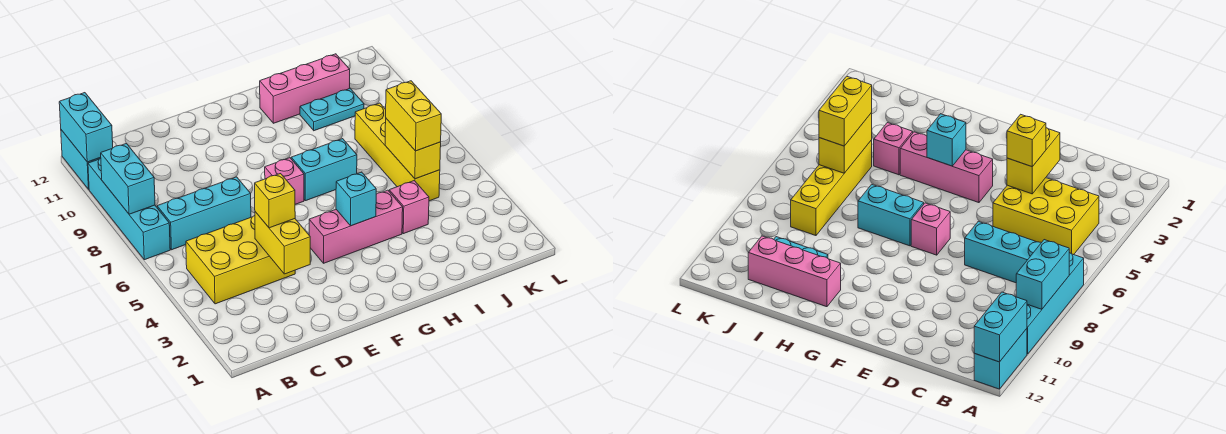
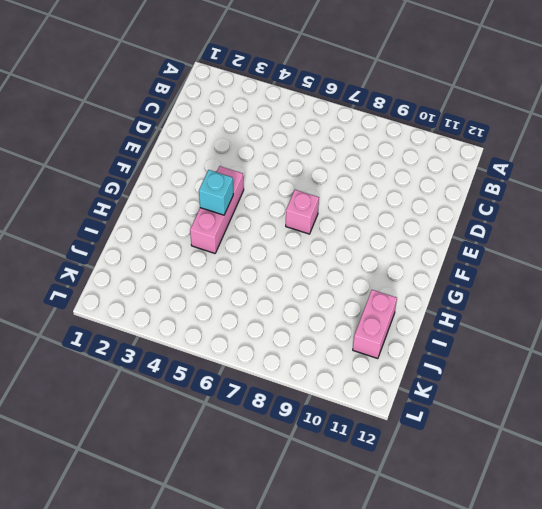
pink brick I11:J11 level 1 -> pink brick H11:J11 level 1
none -> cyan brick A7:A10 level 1
none -> cyan brick A11:A12 level 1
none -> yellow brick B4:D5 level 1

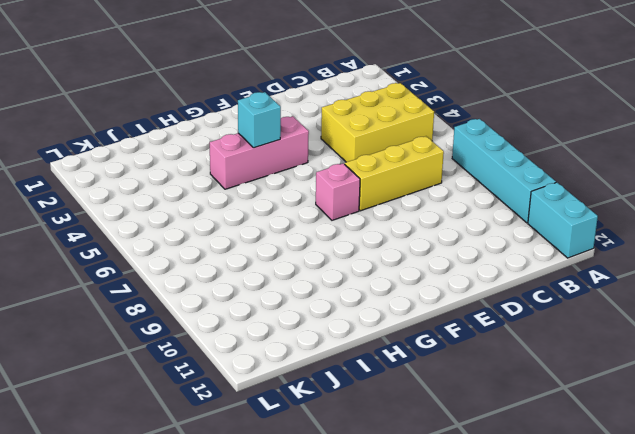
yellow brick C7:E7 level 1 -> cyan brick B7:D7 level 1
none -> cyan brick G7:H7 level 1
none -> pink brick H11:J11 level 1
none -> pink brick I4 level 1

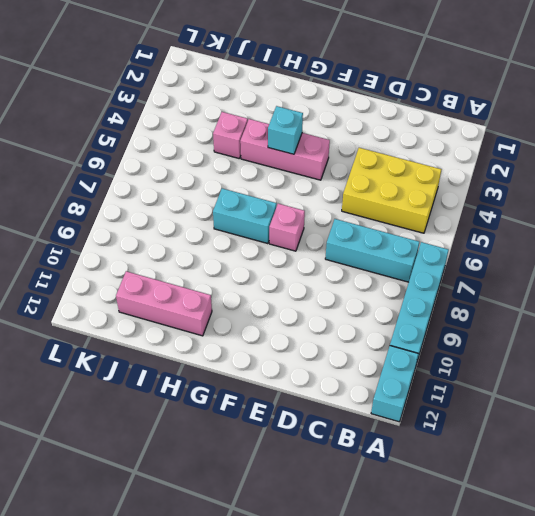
none -> cyan plate I10:J10 level 1
none -> yellow brick J5:J8 level 1
none -> cyan brick A8:A9 level 2

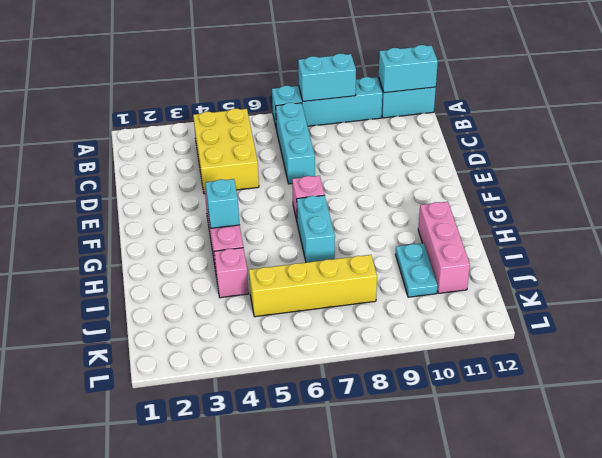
none -> yellow brick D3:D4 level 2
none -> yellow brick J5:J6 level 2
none -> yellow brick D4 level 3

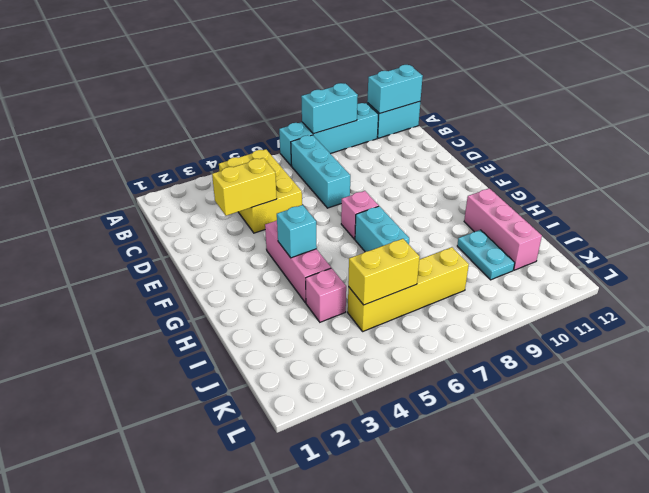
none -> yellow brick D4 level 3
none -> yellow brick J5:J6 level 3

